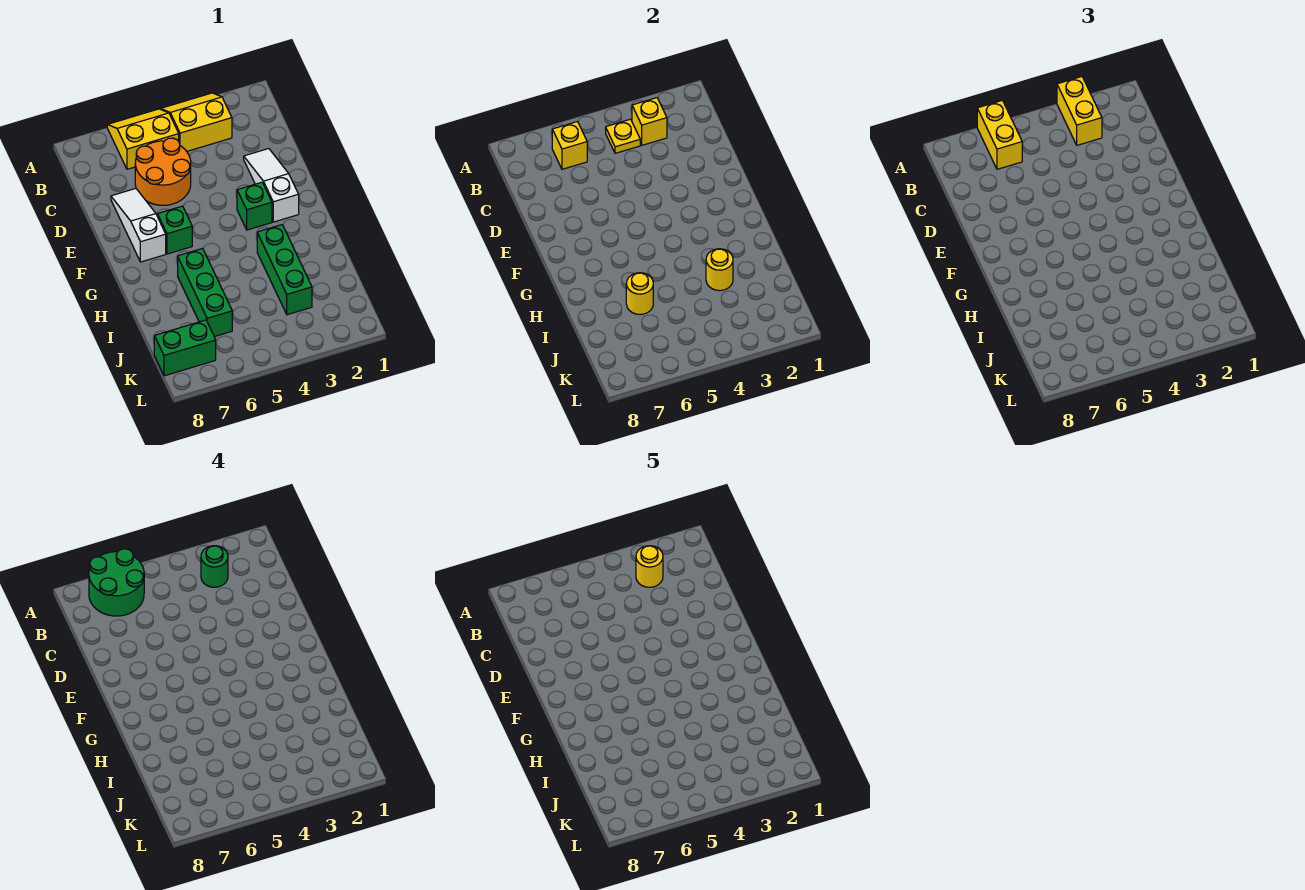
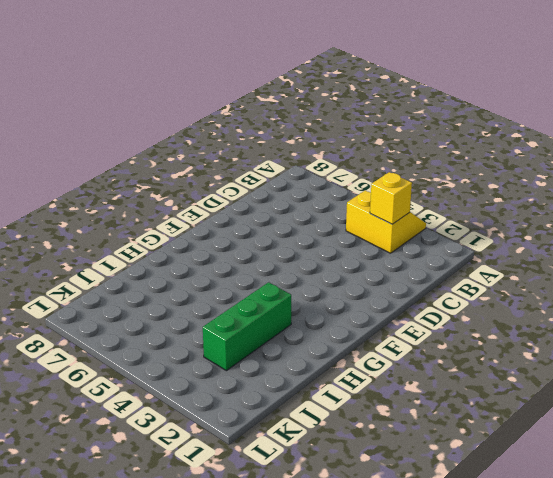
none -> yellow slope A5:B6 level 1 top B
none -> orange round brick C5:D6 level 1
none -> white slope D2:F2 level 1 top F

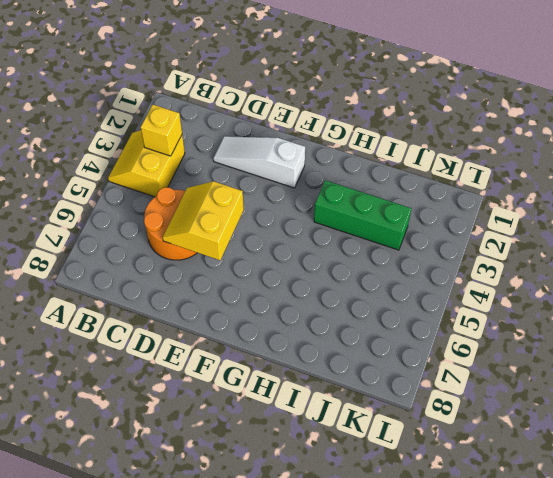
yellow slope D5:E6 level 2 top E -> yellow slope A5:B6 level 1 top B
none -> white slope D7:F7 level 1 top F
none -> green brick F3 level 1
none -> green brick F6 level 1

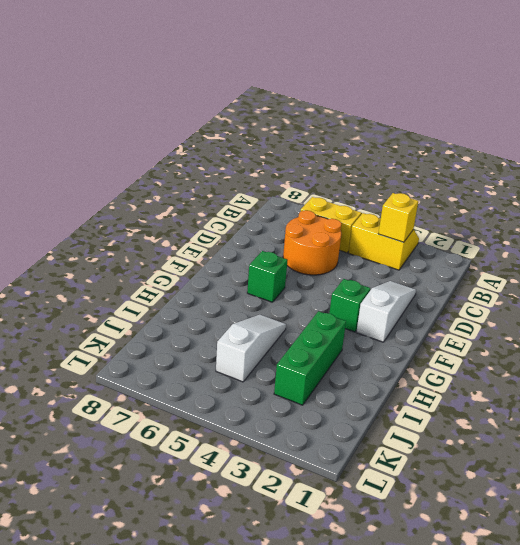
white slope H5:J5 level 1 top J -> white slope D7:F7 level 1 top F
none -> green brick H6:J6 level 1
none -> green brick K7:K8 level 1
none -> yellow plate B4 level 2

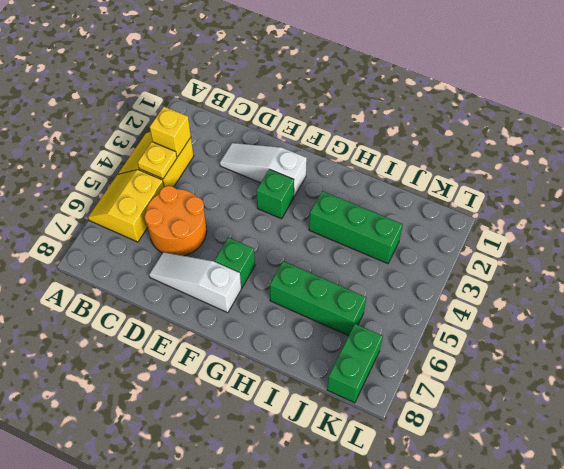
none -> yellow brick B6 level 2
none -> yellow round brick I3 level 2
none -> yellow round brick I6 level 2

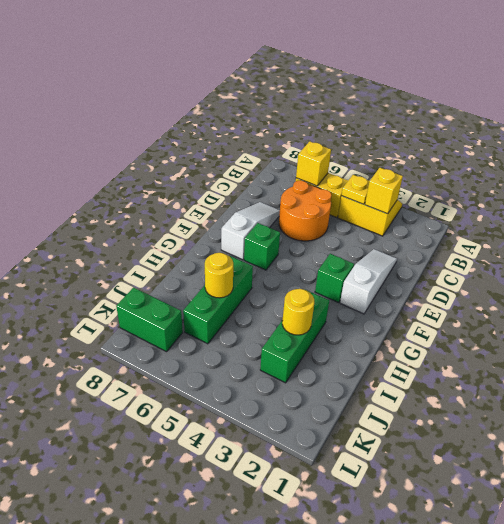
none -> yellow brick A3:B3 level 3
none -> yellow brick A6:B6 level 3
none -> green round brick A6:B7 level 4

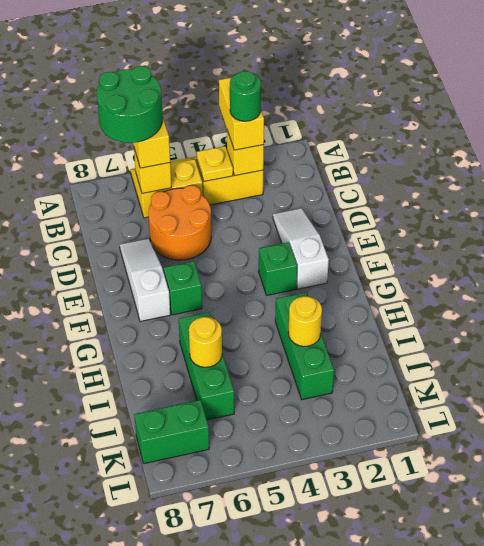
none -> yellow round brick B3 level 5

